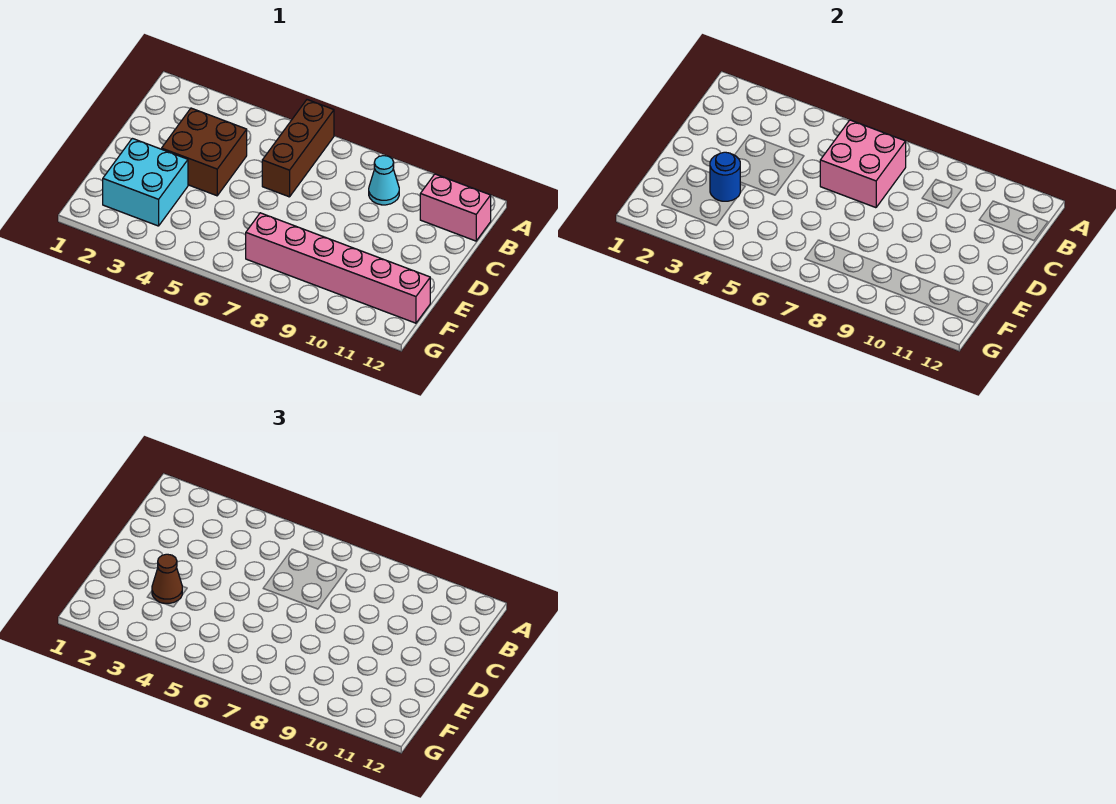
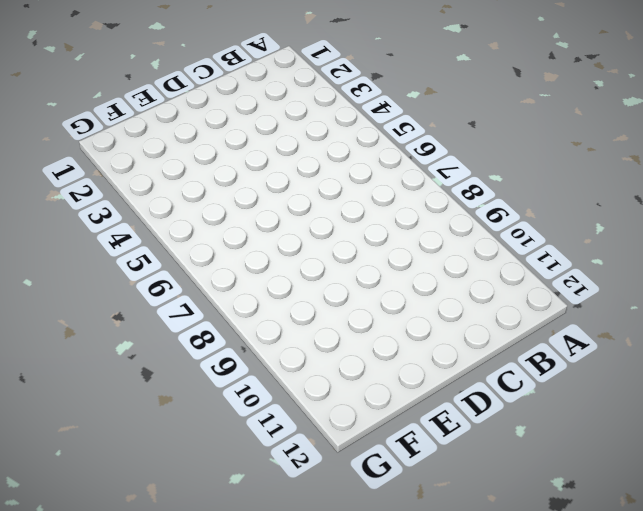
none -> brown brick A6:C6 level 1
none -> cyan cone B9 level 1

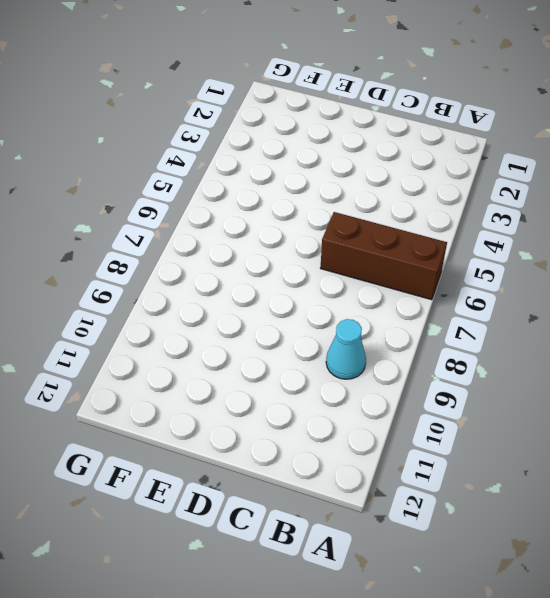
none -> pink brick B11:B12 level 1
none -> brown brick C3:D4 level 1

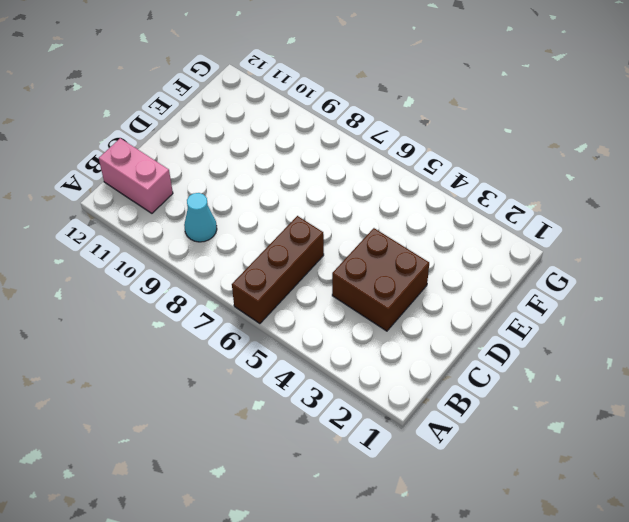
none -> cyan brick E2:F3 level 1
none -> pink brick F7:F12 level 1

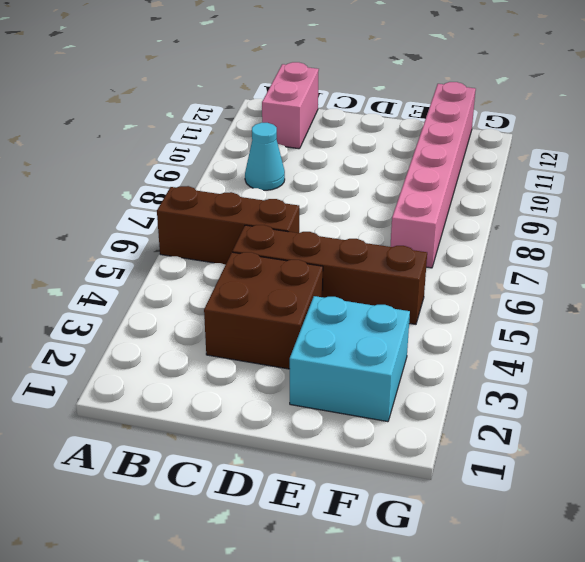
brown brick C5:F5 level 1 -> none
none -> pink brick B6:C7 level 2
none -> blue round brick E3 level 2

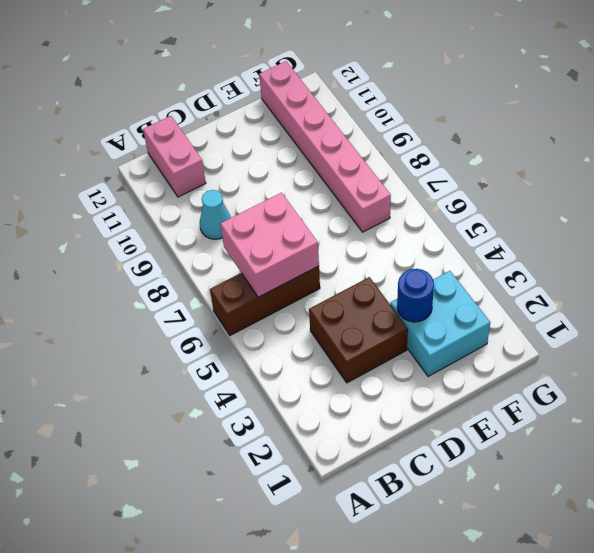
none -> brown cone E3 level 3

